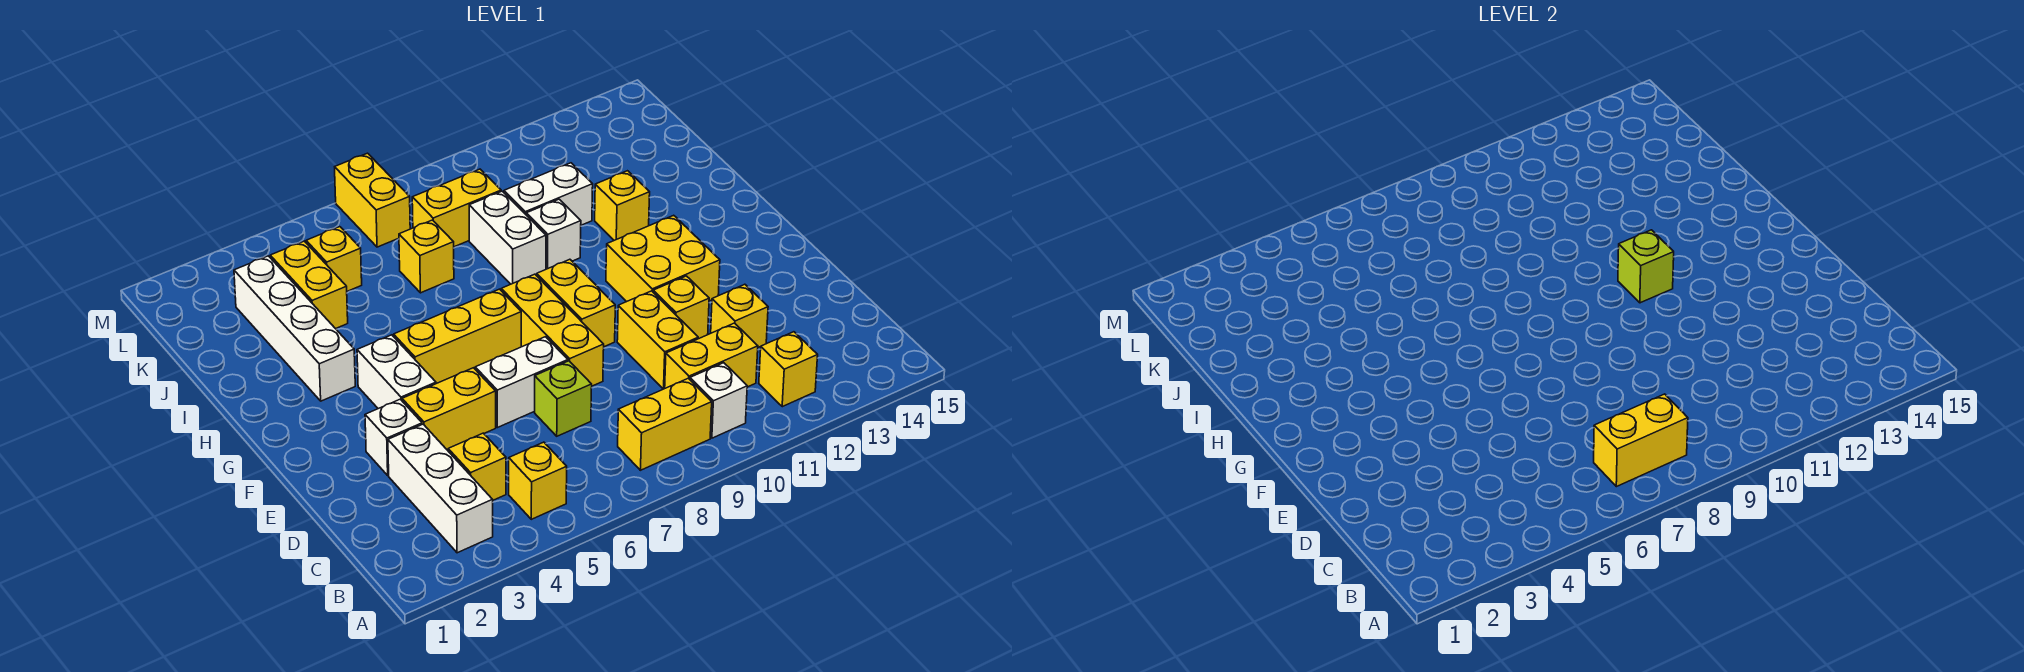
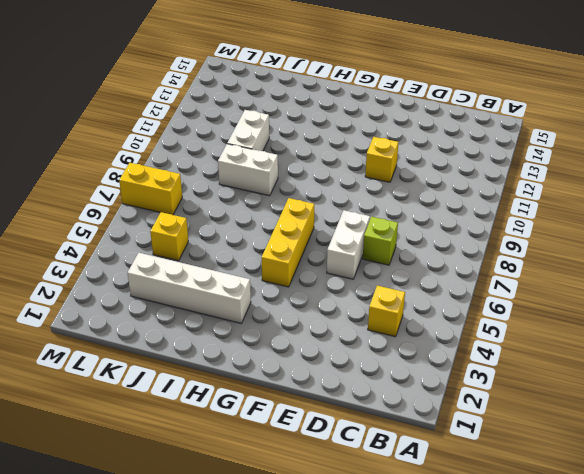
none -> white brick B3:D3 level 1
none -> yellow brick B5 level 1
none -> yellow brick B8:B9 level 1
none -> white brick B10 level 1

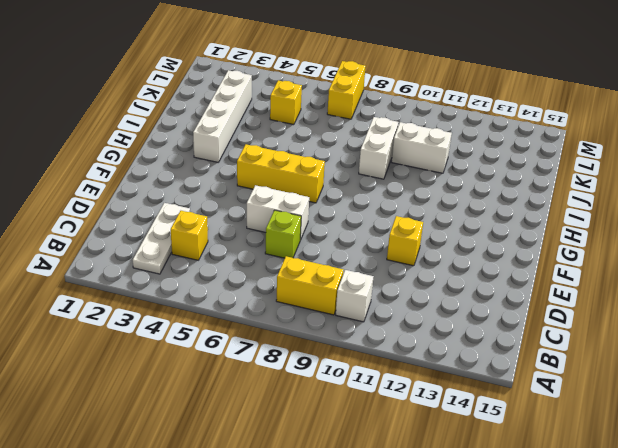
white plate B3:D3 level 1 -> white brick B3:D3 level 1
none -> yellow brick B5 level 1
none -> yellow brick B12 level 1
none -> yellow brick C10:C11 level 1
none -> yellow brick D10:E10 level 1

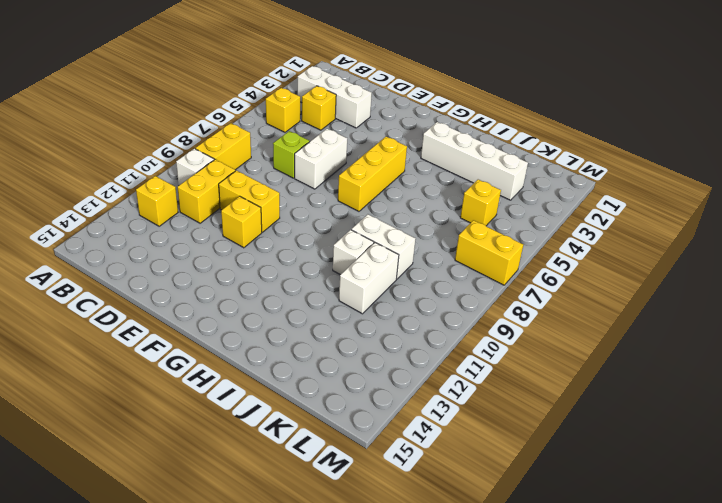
none -> yellow brick D12 level 1
none -> white brick E3 level 1
none -> yellow brick E4:E5 level 1
none -> yellow brick E8:G8 level 1

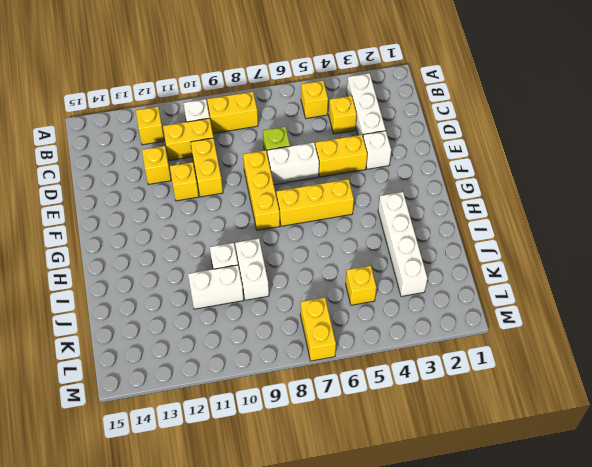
none -> white brick F4:G4 level 1
none -> yellow brick F9:G9 level 1
none -> yellow brick F11:G12 level 1
none -> yellow brick I12 level 1

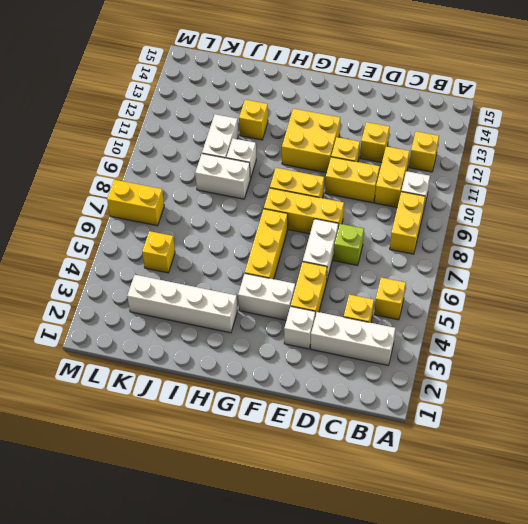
none -> yellow brick J4:K4 level 1
none -> yellow brick J7 level 1
none -> yellow brick K8:K9 level 1
none -> yellow brick B7:B8 level 2

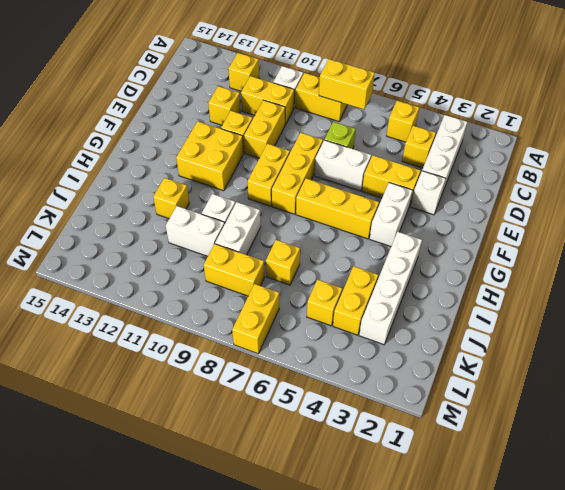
none -> lime brick G11 level 2

